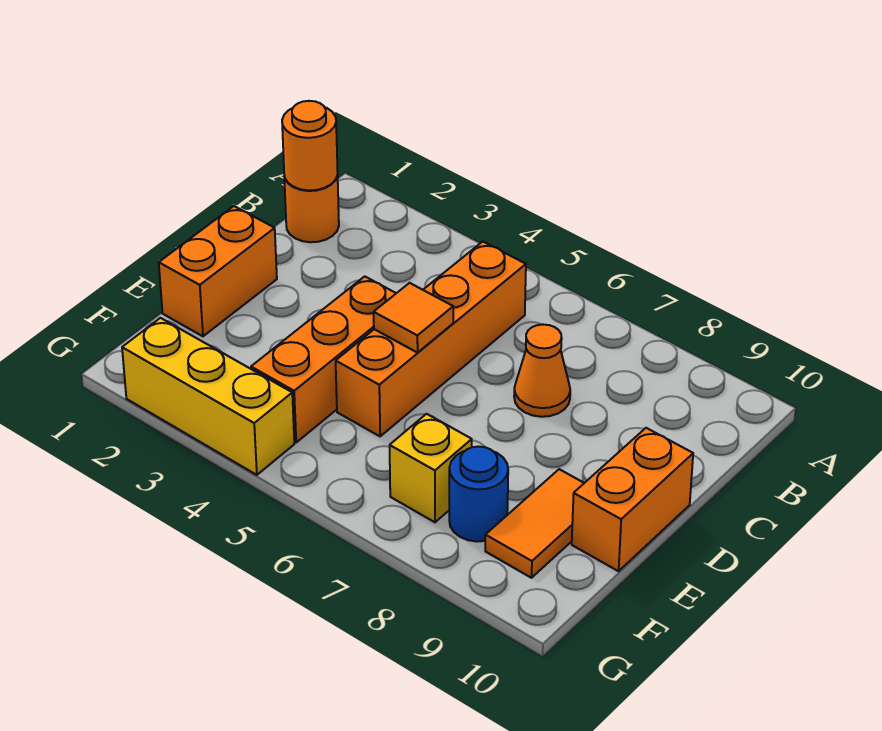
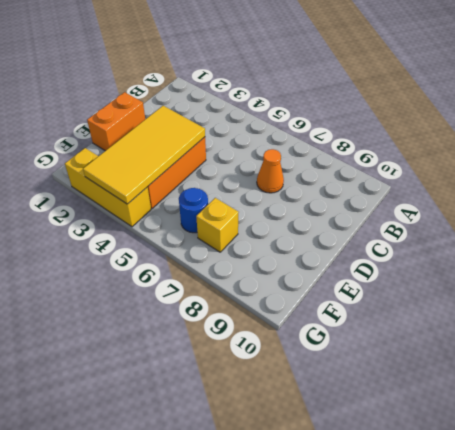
yellow tile D3:G4 level 2 -> none
blue round brick F6 level 1 -> blue round brick F8 level 1
none -> orange round brick B1 level 1
none -> orange brick B5:E5 level 1
none -> orange brick D10:E10 level 1

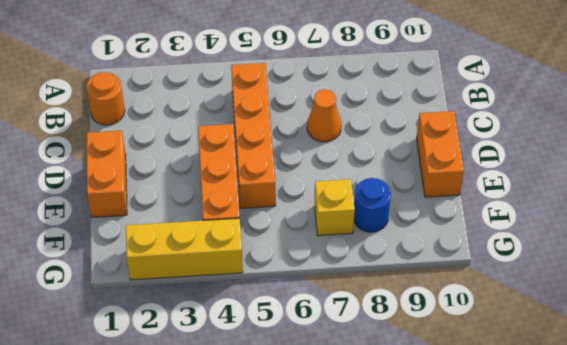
none -> orange tile E9:F9 level 1
none -> orange round brick B1 level 2
none -> orange tile D5 level 2

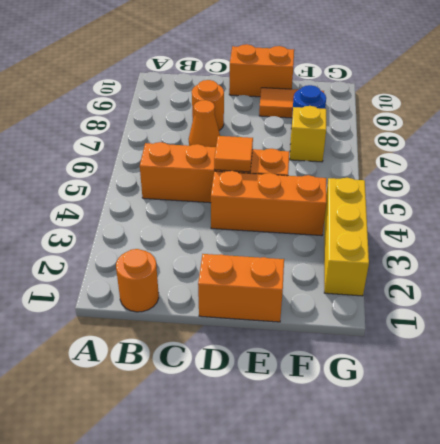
orange round brick C8 level 1 -> orange round brick B1 level 2

